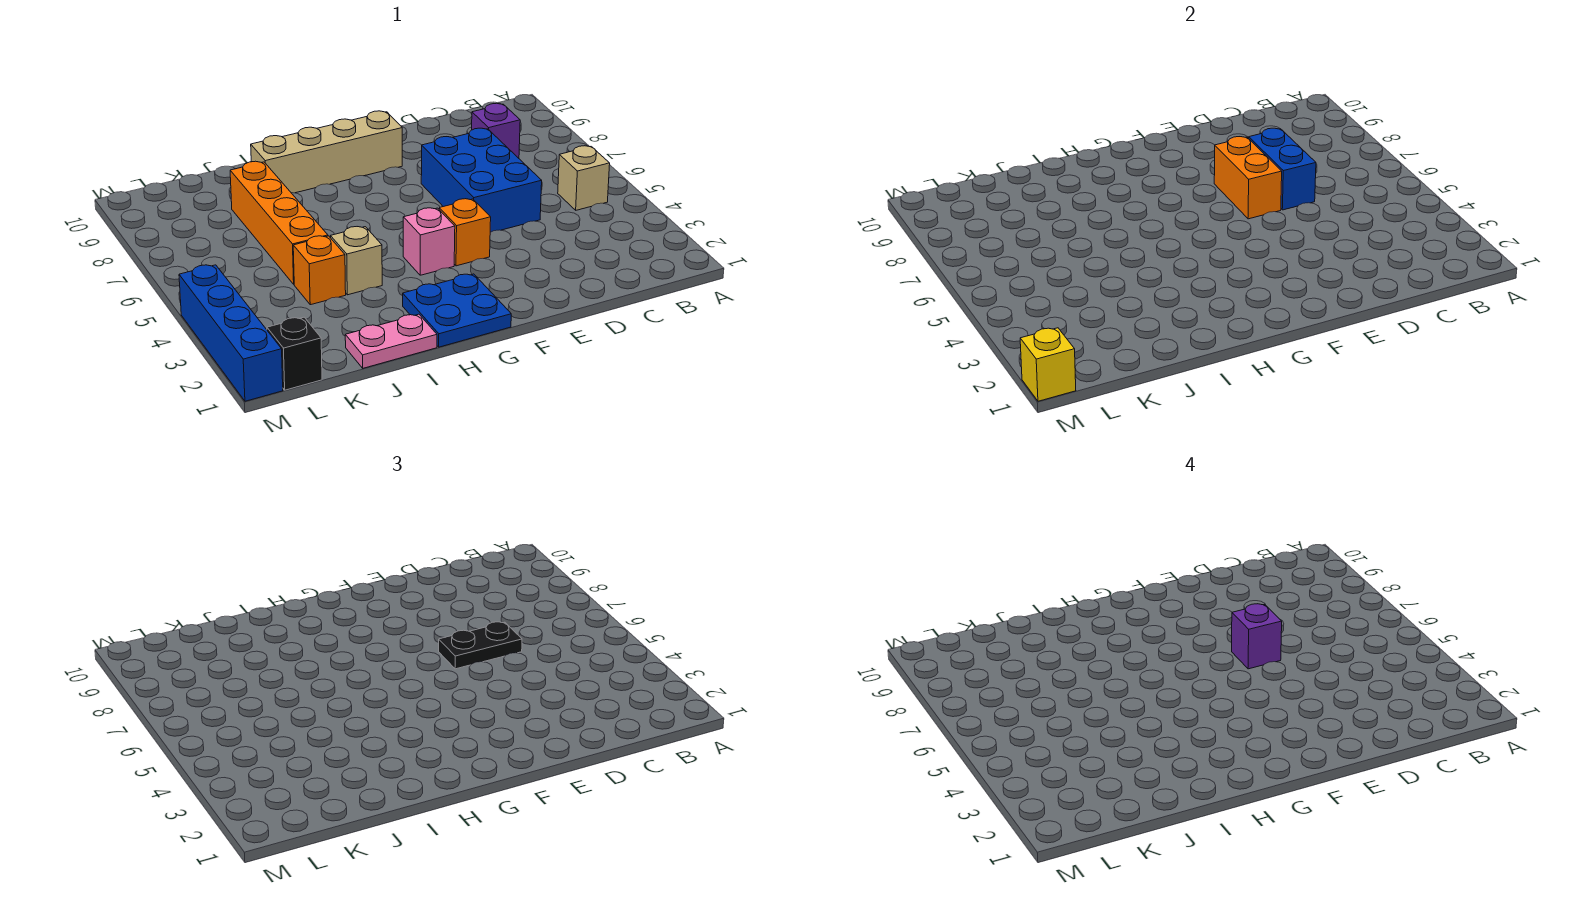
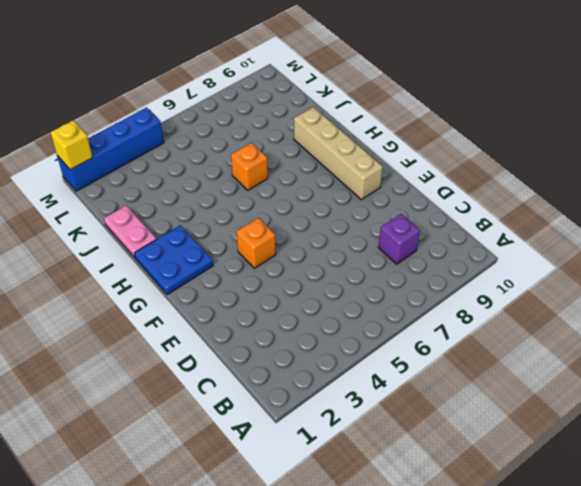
orange brick I6 level 1 -> orange brick J4 level 1
none -> tan brick B5 level 1
none -> blue brick D5:E7 level 1
none -> pink brick G4 level 1

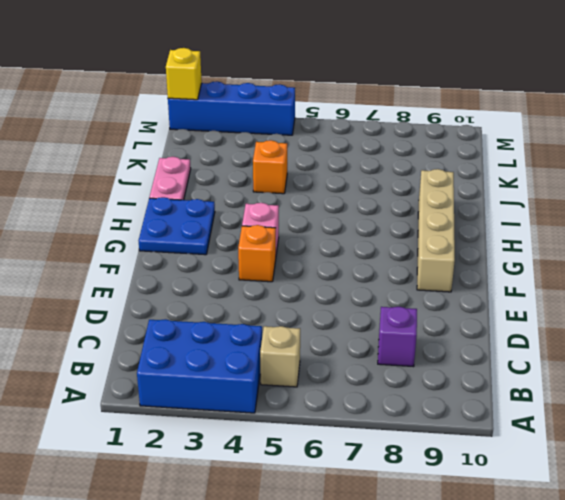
blue brick A2:B4 level 1 -> blue brick D5:E7 level 1
none -> tan brick I4 level 1
none -> orange brick J5:J8 level 1
none -> black brick L1 level 1

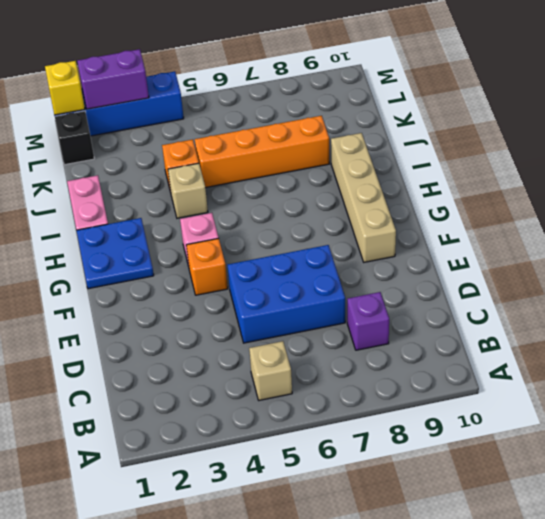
purple brick M2:M3 level 2 -> none
none -> blue brick D6:D7 level 2
none -> orange brick E6:E7 level 2
none -> black plate D6:E6 level 3

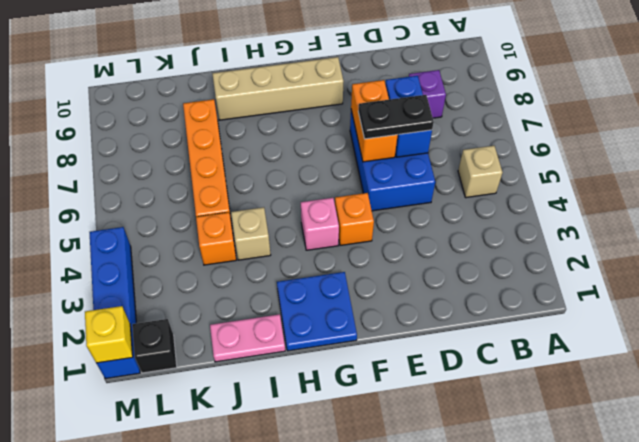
none -> purple brick E6 level 4

